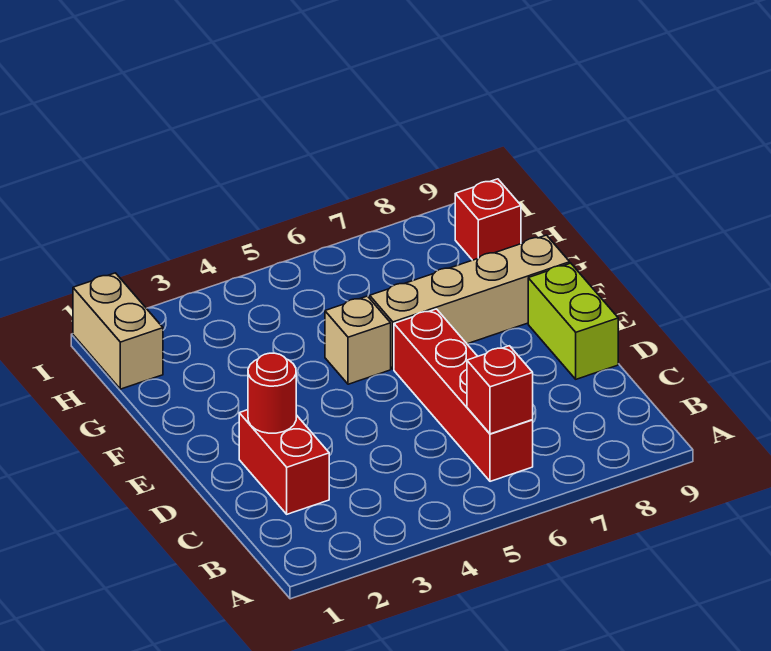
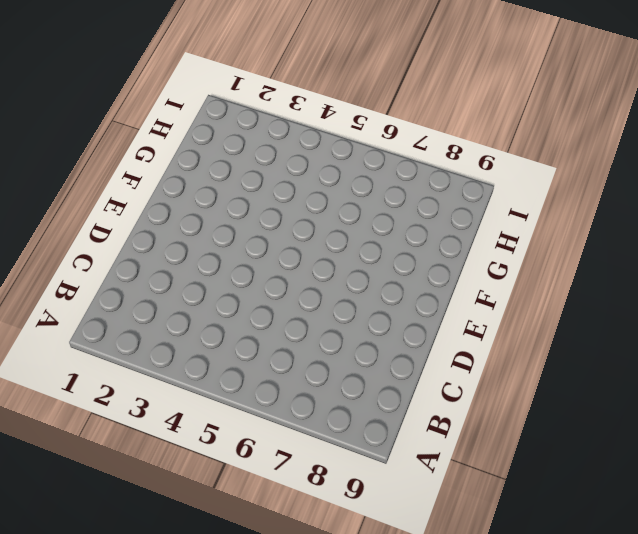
none -> red brick B6:E6 level 1
none -> red brick C2:D2 level 1

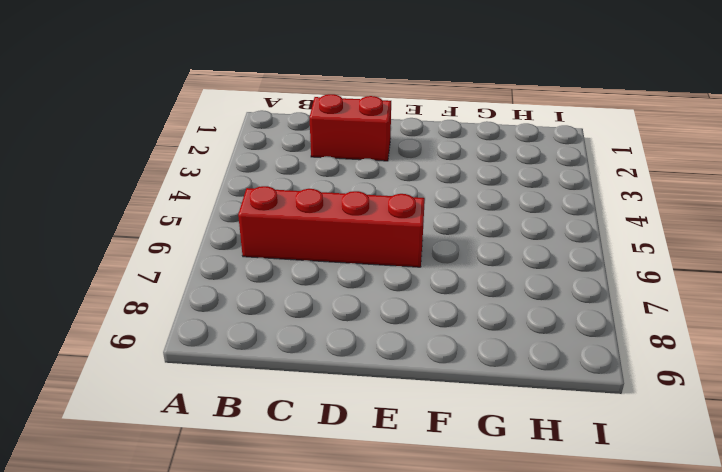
none -> lime brick D9:E9 level 1
none -> tan brick F5 level 1

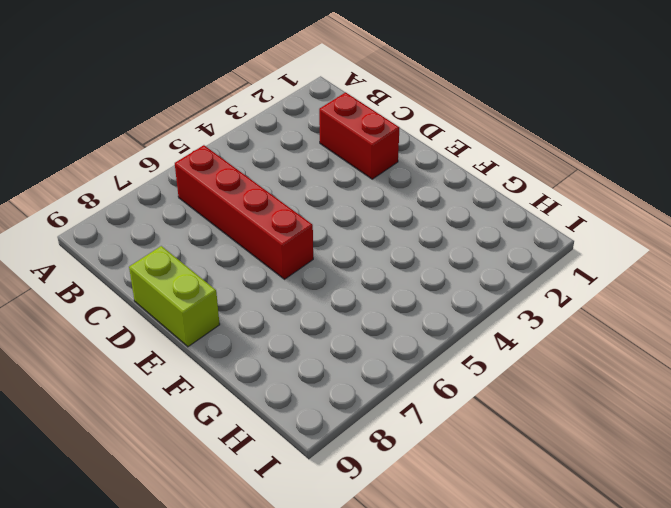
none -> tan brick F5 level 1
none -> tan brick F6:F9 level 1

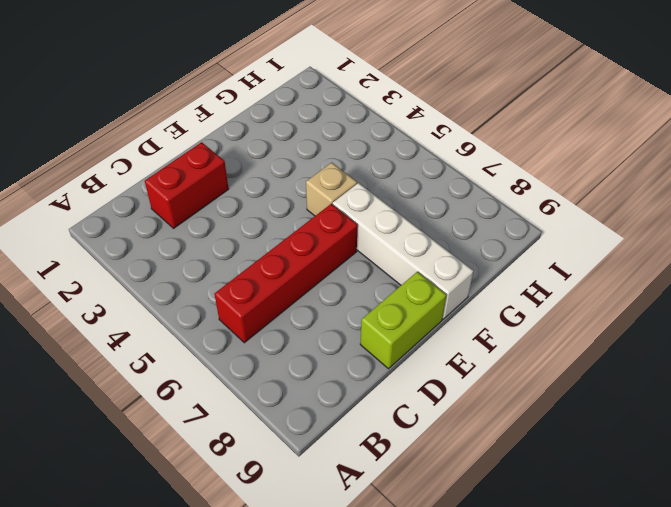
white brick F6:F9 level 1 -> tan brick F6:F9 level 1
none -> tan brick H1:I1 level 1
none -> red brick H9 level 1

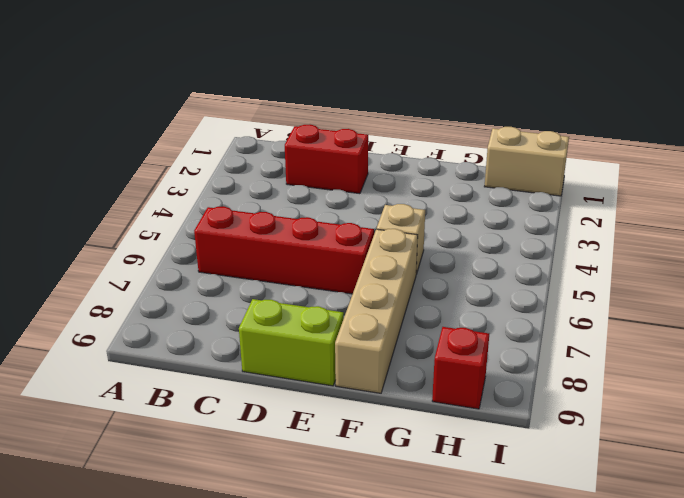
none -> red brick B6 level 2
none -> red round brick D2 level 2

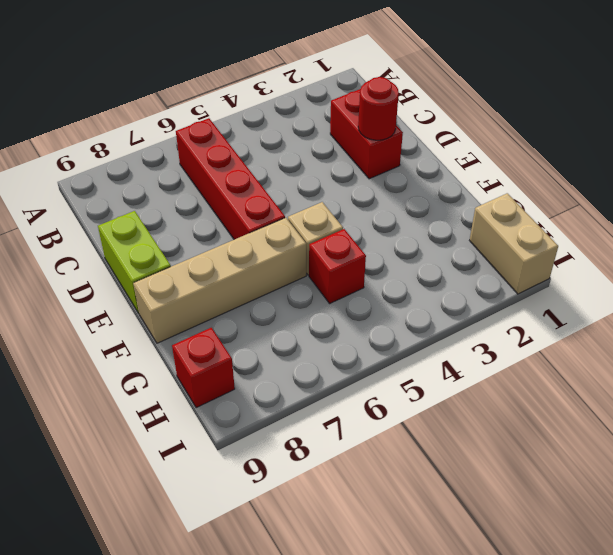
red brick G5 level 1 -> red brick B6 level 2

